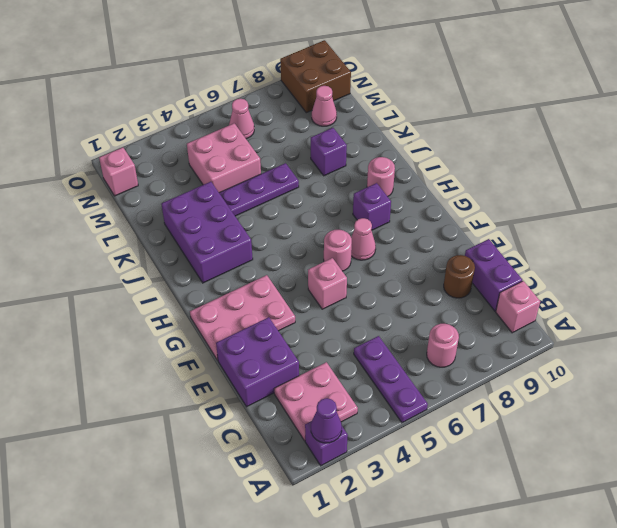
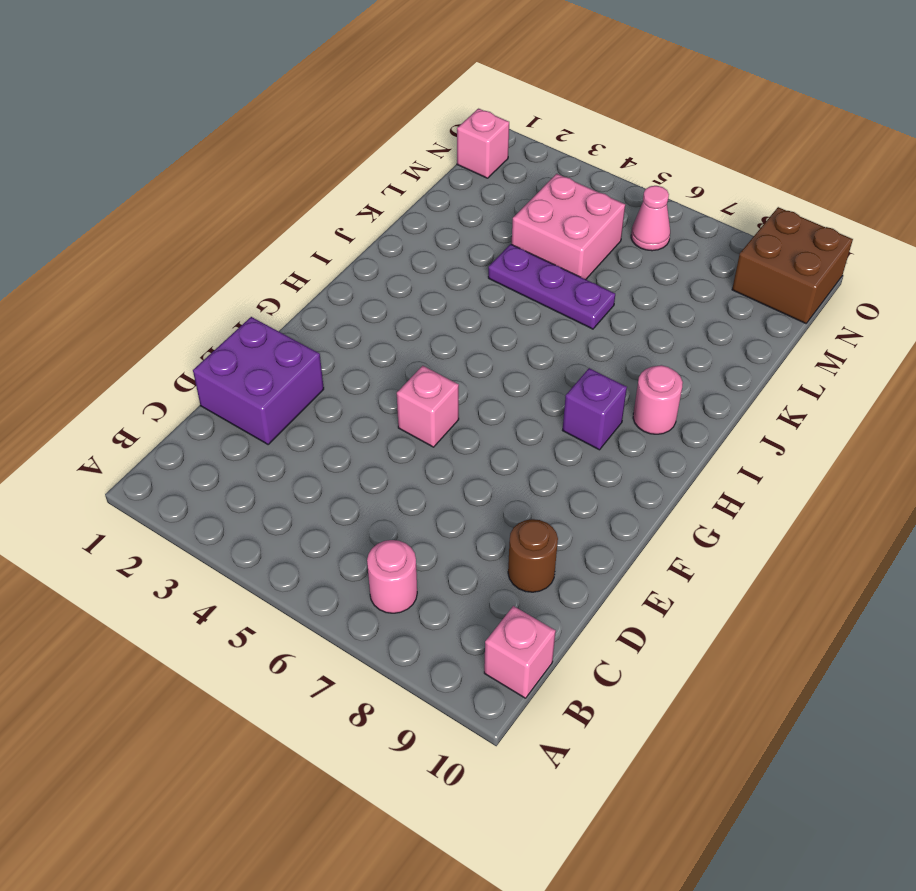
none -> purple brick A2 level 1
none -> purple plate A5:C5 level 1
none -> pink plate B2:C3 level 1

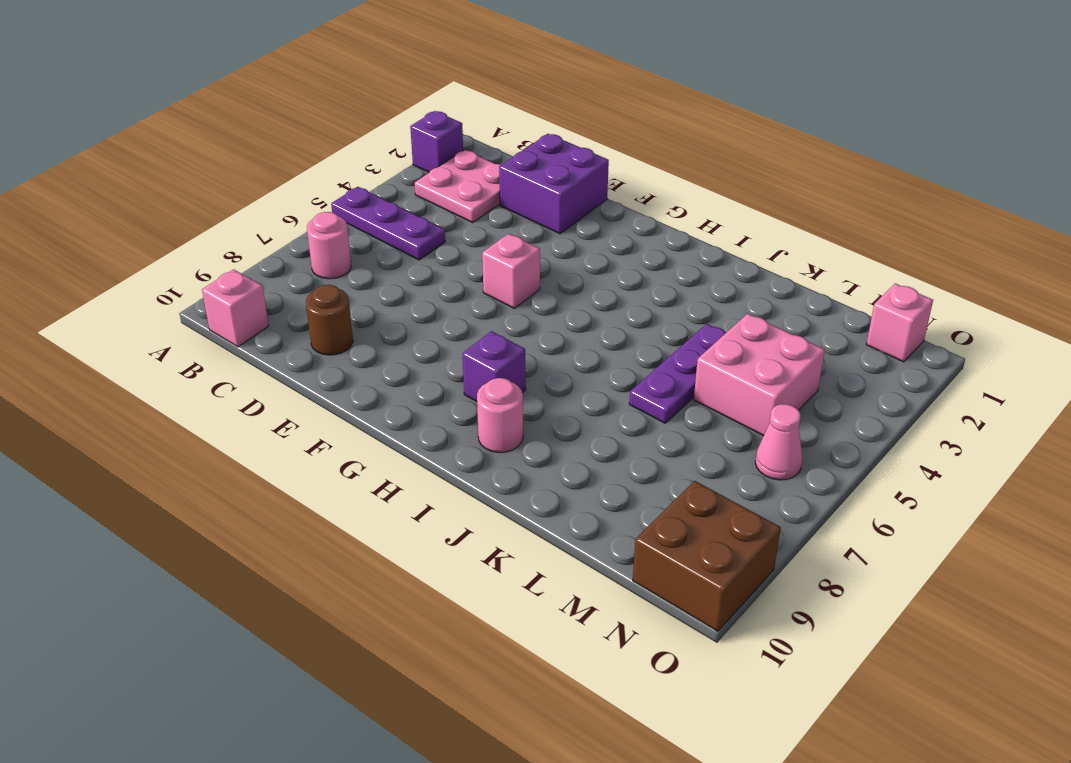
none -> purple brick C10:D10 level 1
none -> pink plate F1:G3 level 1
none -> pink round brick G6 level 1

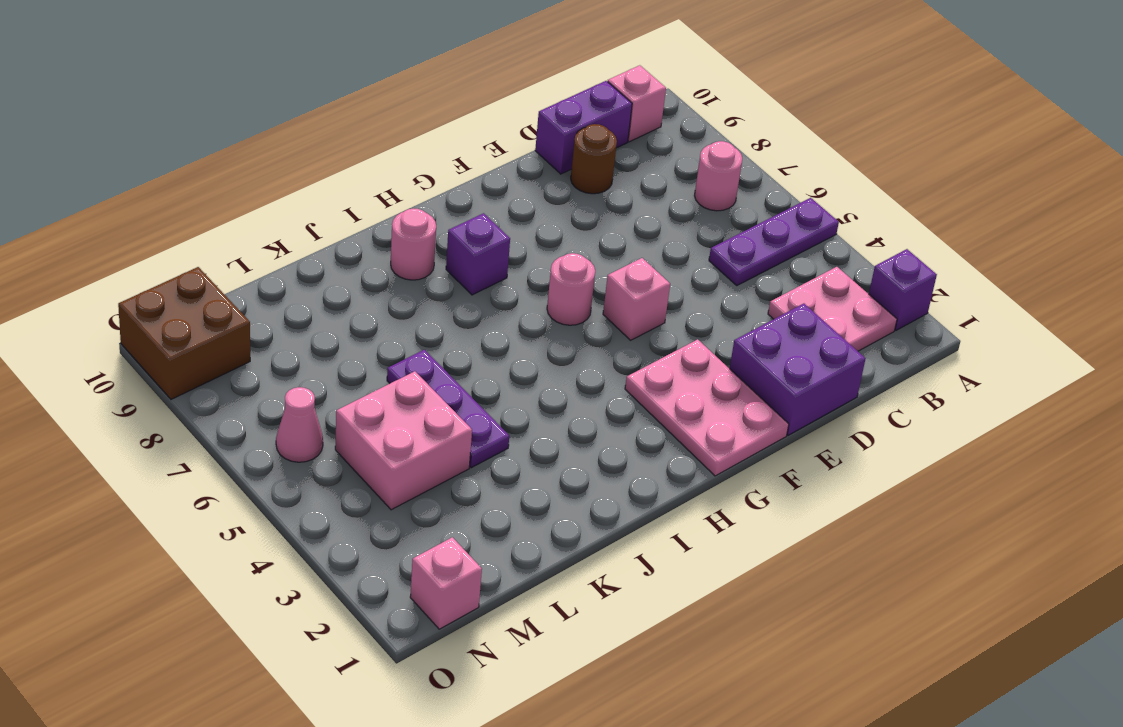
none -> pink cone G7 level 1
none -> purple brick I2:K3 level 1
none -> purple brick K8 level 1

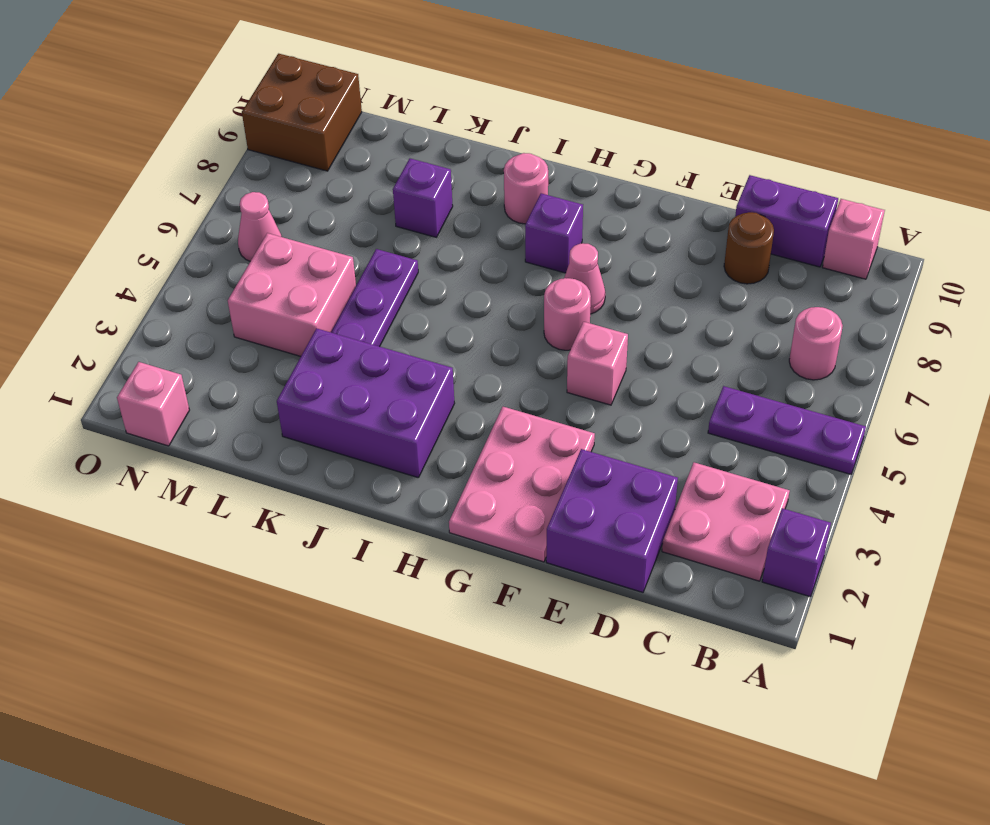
none -> pink cone M9 level 1
none -> purple cone A2 level 2

